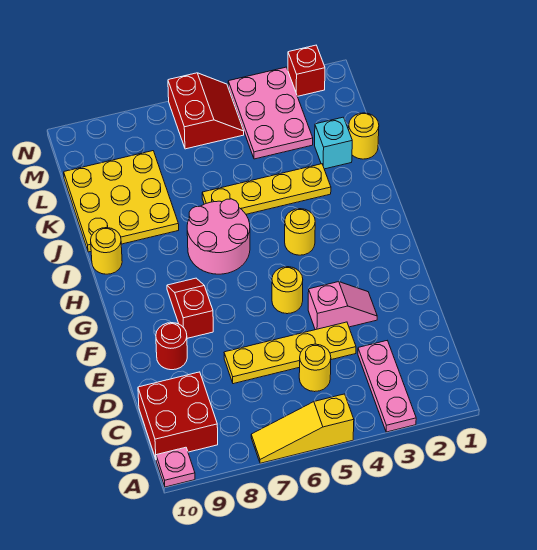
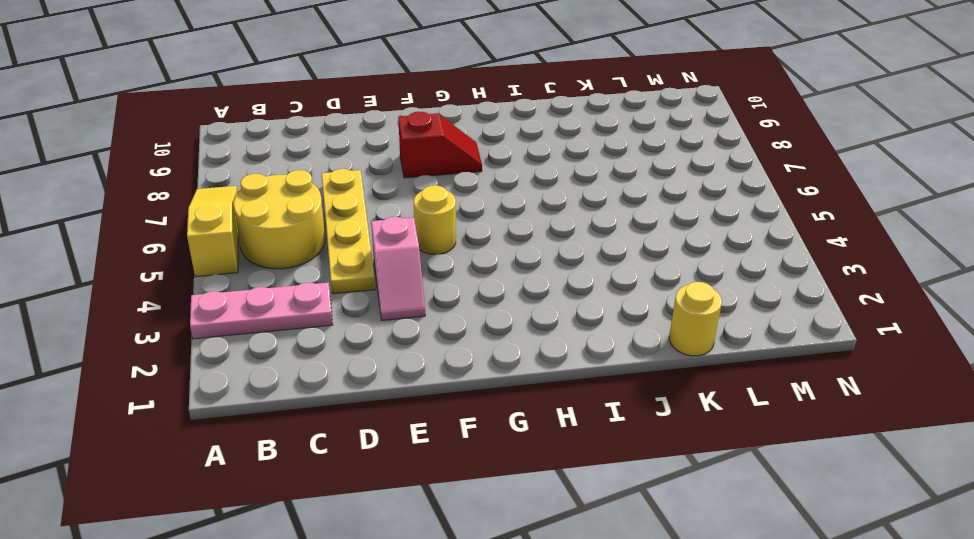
yellow round brick B5:C6 level 1 -> yellow round brick C5 level 1
none -> pink plate A10 level 1
none -> red brick B9:C10 level 1
none -> red round brick E9 level 1

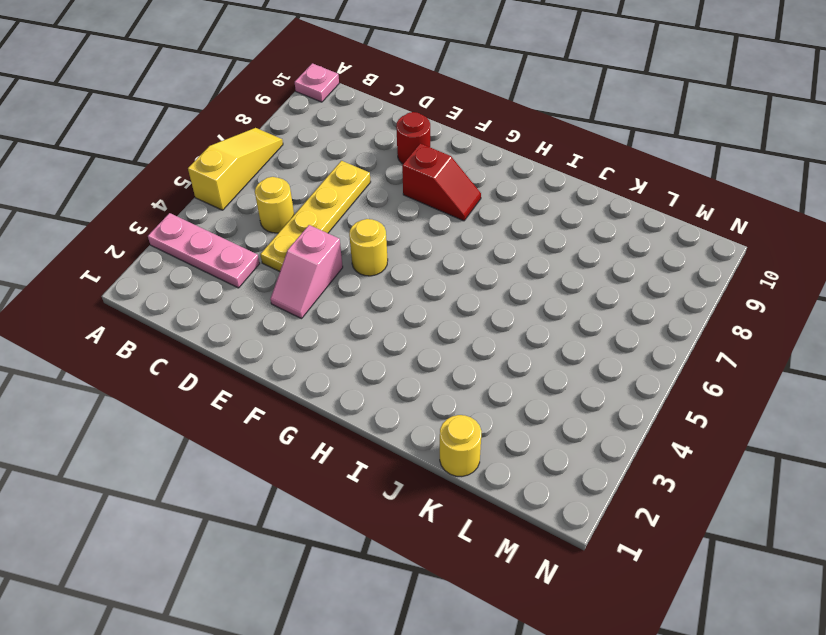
none -> red brick B9:C10 level 1
none -> yellow round brick H4 level 1
none -> pink round brick H6:I7 level 1

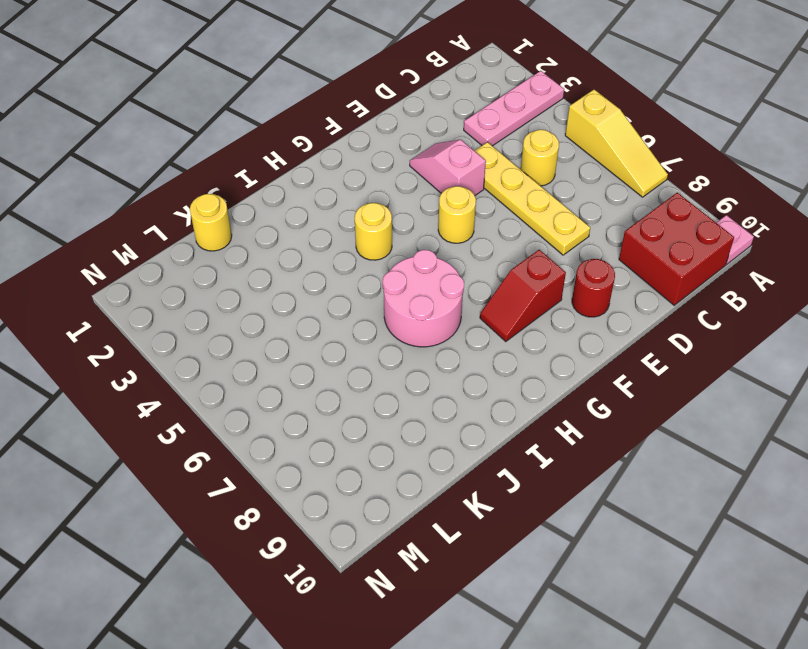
none -> yellow round brick I10 level 1
none -> yellow plate J3:J6 level 1
none -> yellow plate J8:L10 level 1

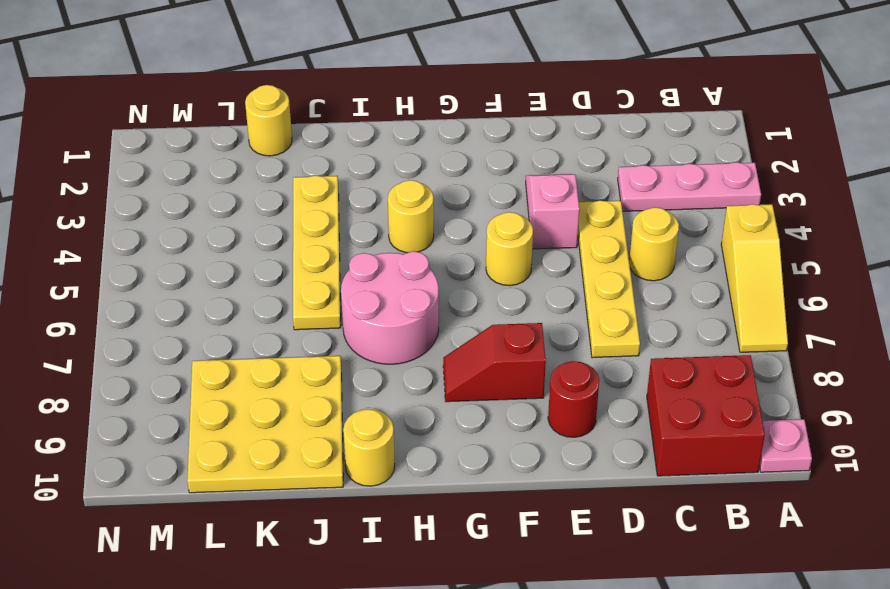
none -> cyan brick K2 level 1
none -> pink plate L3:N4 level 1
none -> red slope M5:N6 level 1 top 6

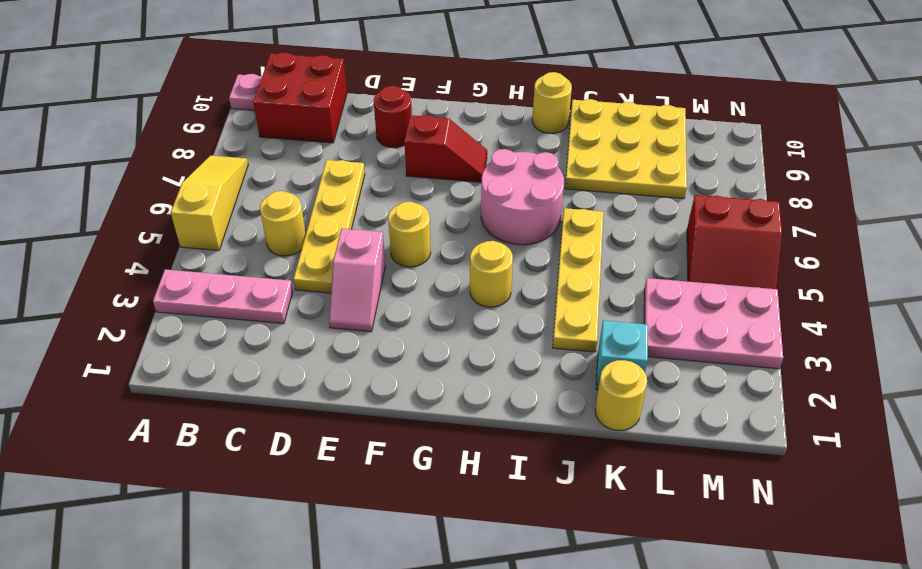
none -> red brick N2 level 1

